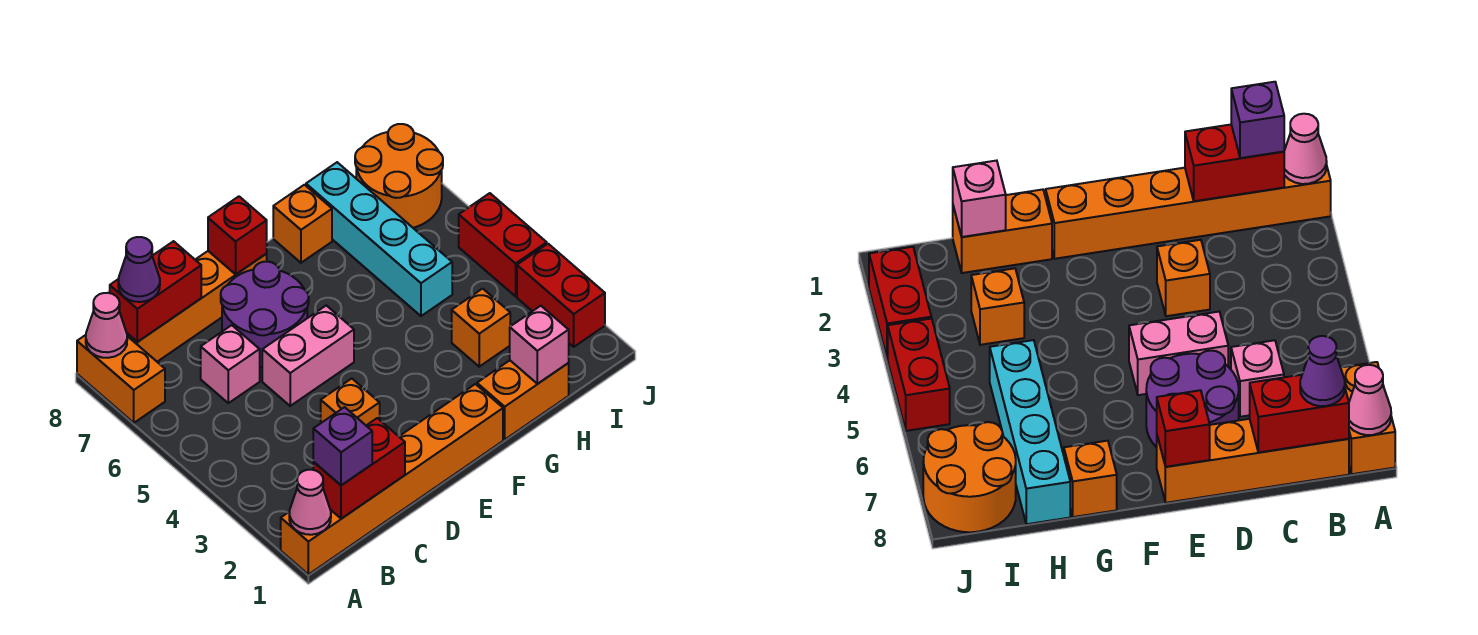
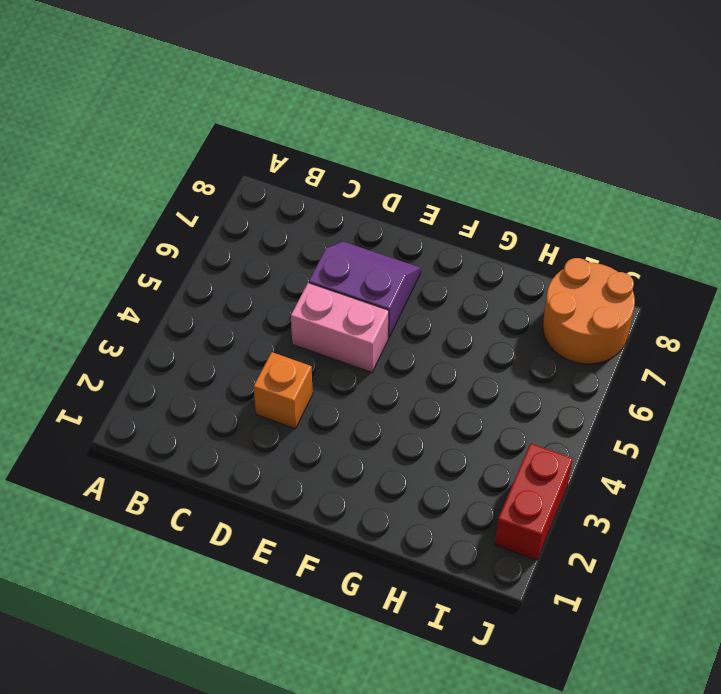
purple slope D6:E7 level 1 top 6 -> purple round brick D6:E7 level 1
none -> orange brick A1:F1 level 1
none -> orange brick A7:A8 level 1
none -> orange brick B8:E8 level 1

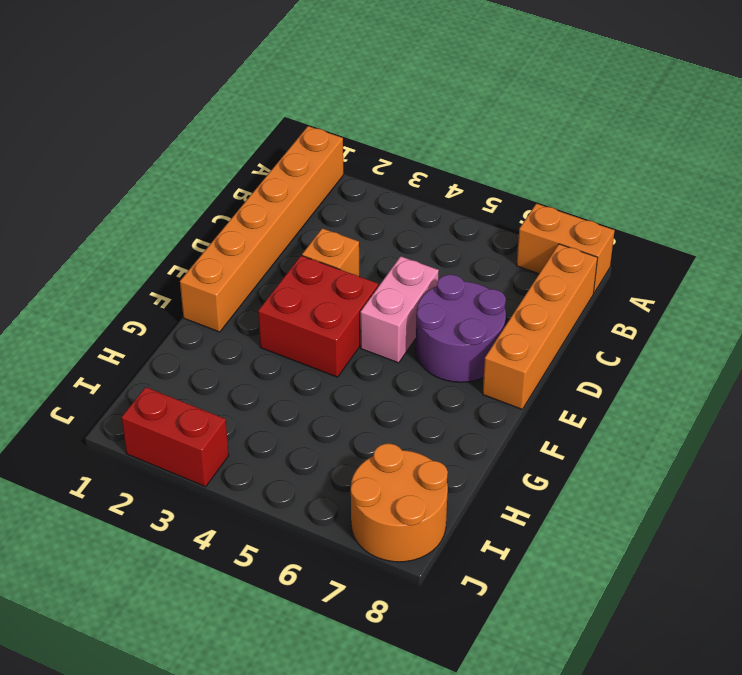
red brick E3:F4 level 1 -> none
none -> pink brick C6 level 1
none -> orange brick G1:H1 level 1
none -> orange brick G8 level 1

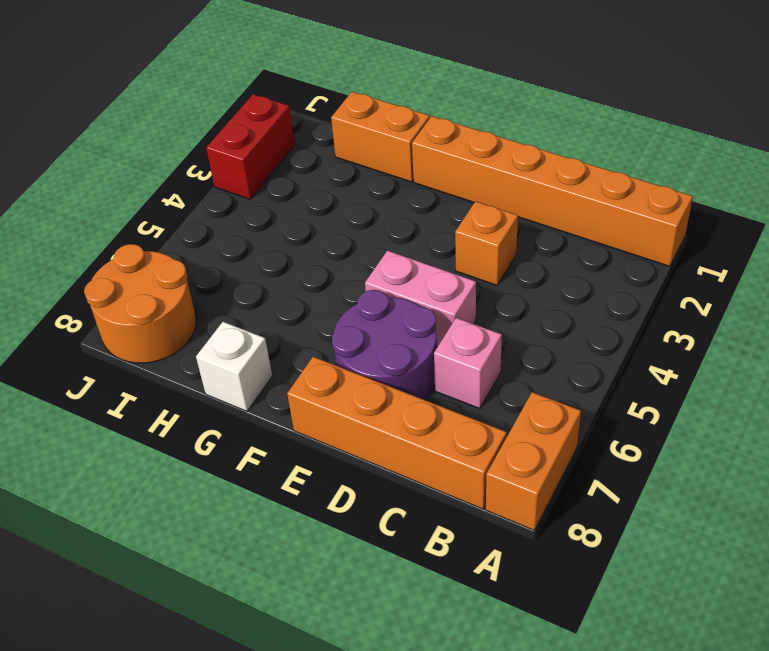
white brick G8 level 1 -> orange brick G8 level 1
none -> orange brick H3 level 1
none -> cyan brick H5:H8 level 1
none -> red brick J4:J5 level 1

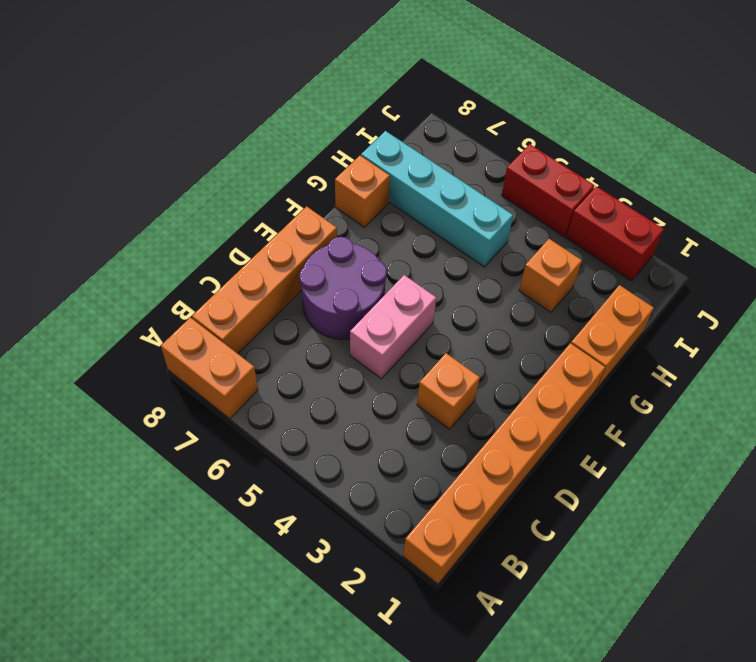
none -> pink brick C6 level 1
none -> orange round brick I7:J8 level 1
none -> pink cone A1 level 2

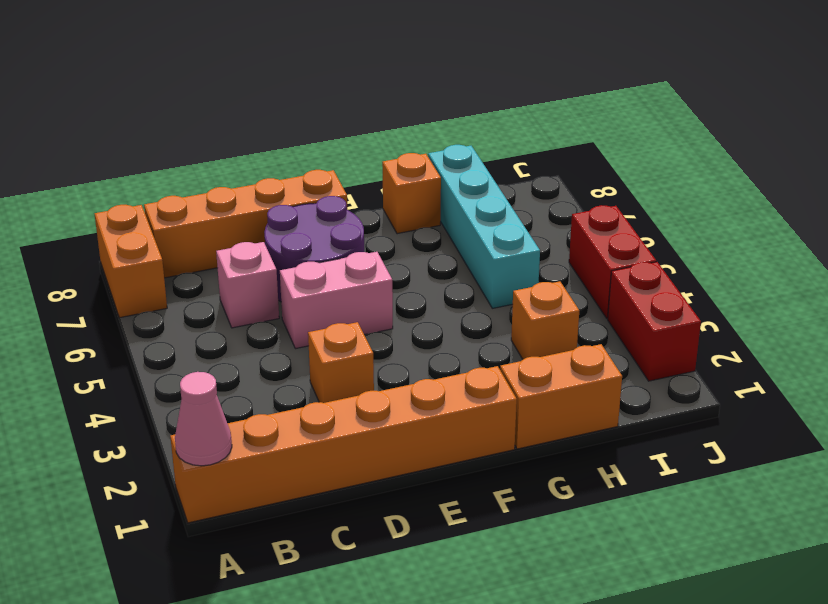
none -> orange round brick I7:J8 level 1
none -> pink cone A8 level 2
none -> red brick B1:C1 level 2

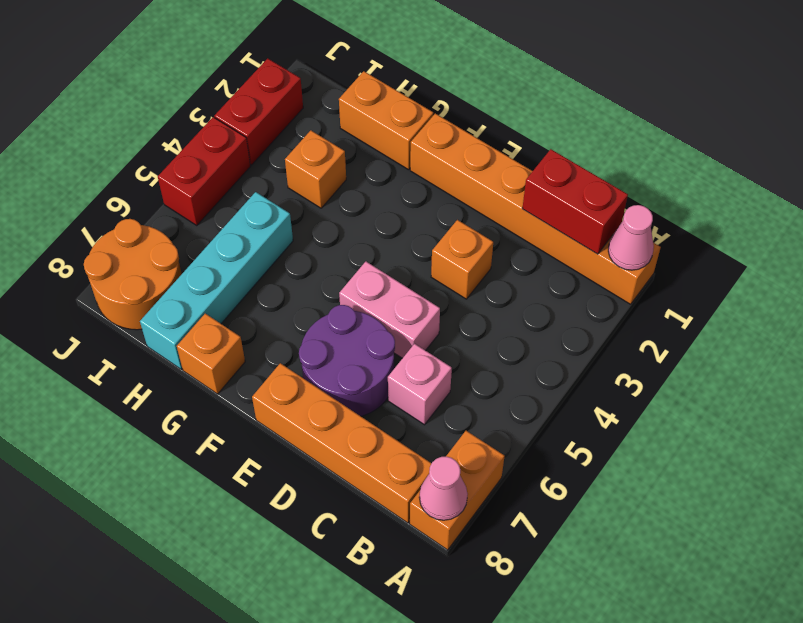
none -> red brick B8:C8 level 2
none -> red brick E8 level 2
none -> pink brick H1 level 2

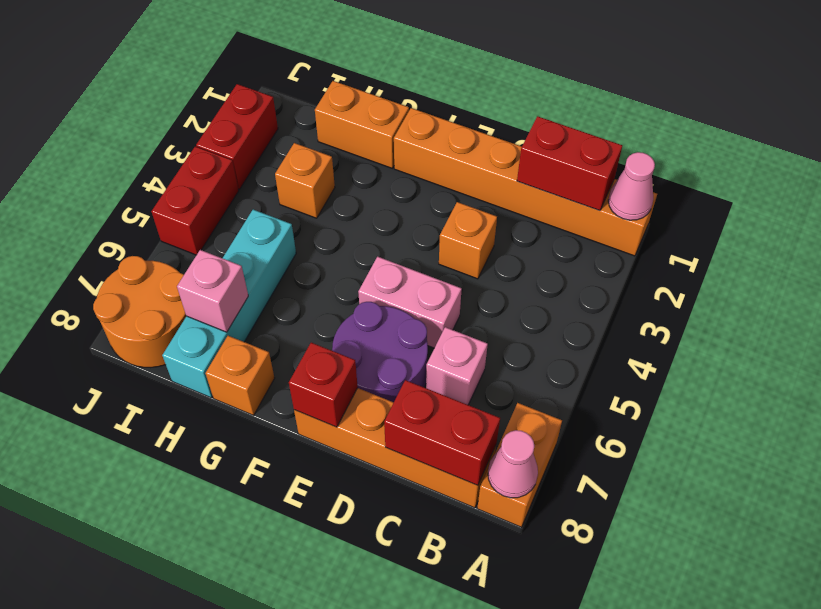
pink brick H7 level 2 -> pink brick H1 level 2
none -> purple brick B1 level 3
none -> purple cone B8 level 3

